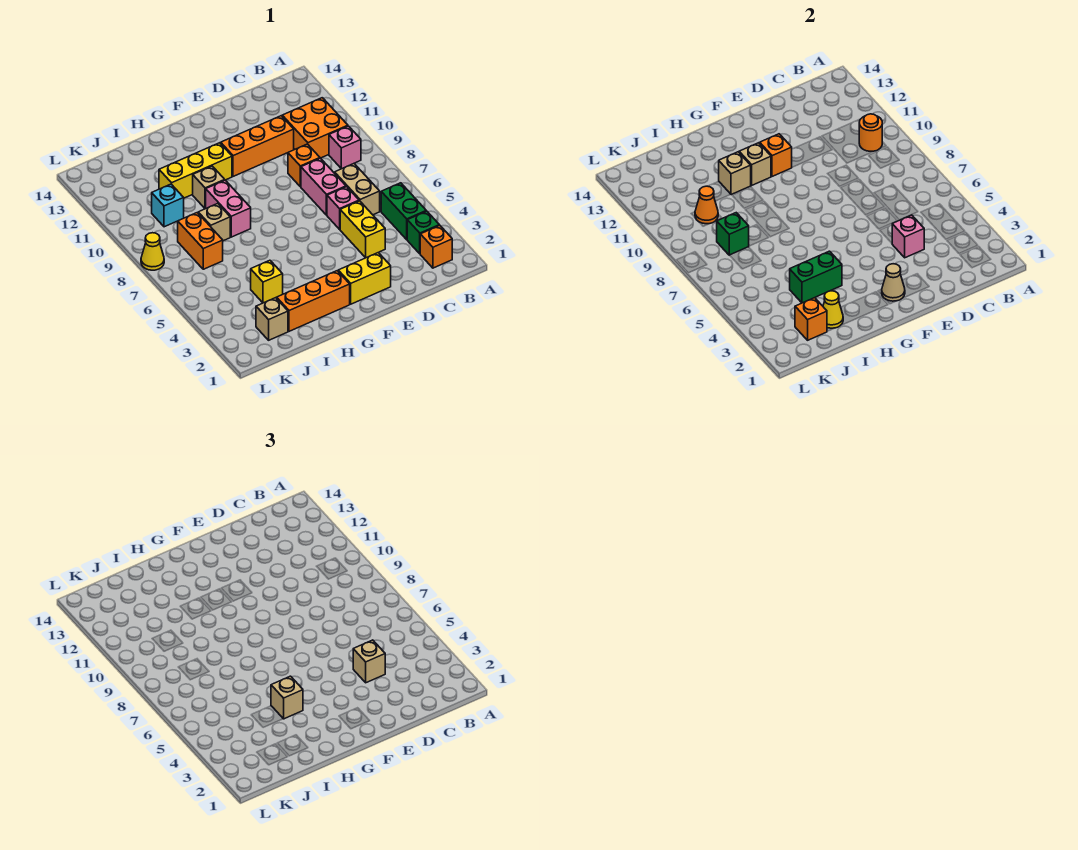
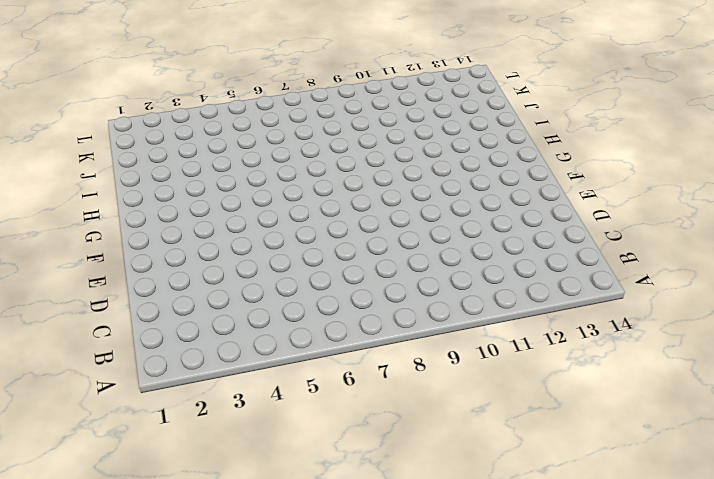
none -> orange brick B2 level 1
none -> green brick B3 level 1
none -> green brick B4:B5 level 1
none -> pink brick B9 level 1

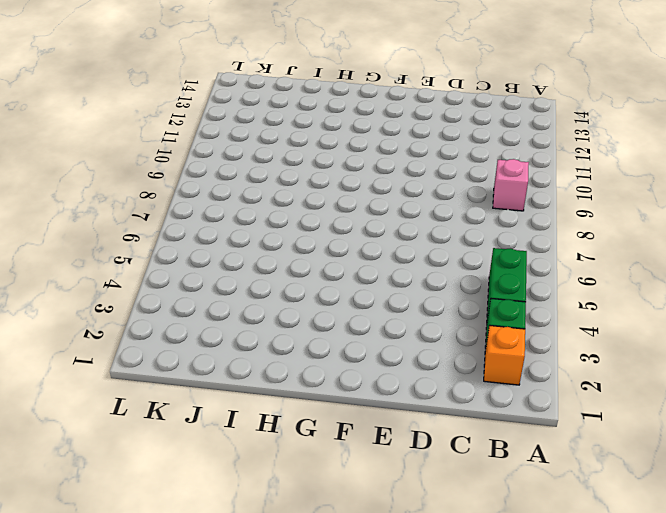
none -> orange brick B10:C11 level 1
none -> tan brick C6:C7 level 1
none -> yellow brick D4:D5 level 1
none -> pink brick D6 level 1

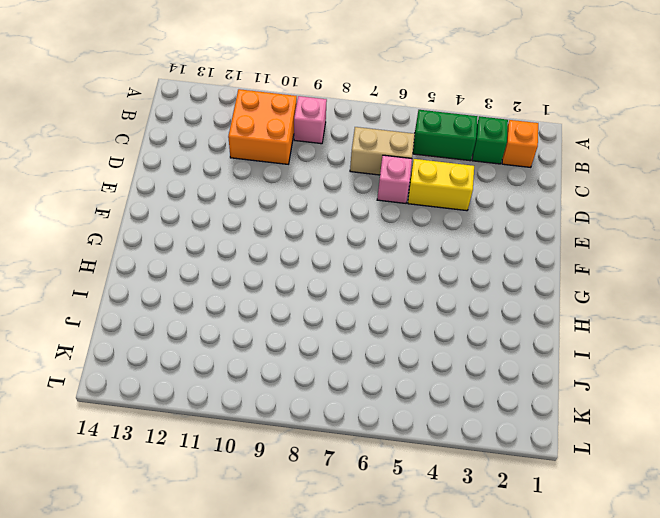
none -> pink brick D7:D8 level 1
none -> orange brick D9 level 1
none -> orange brick D11:F11 level 1
none -> yellow brick E2:F2 level 1

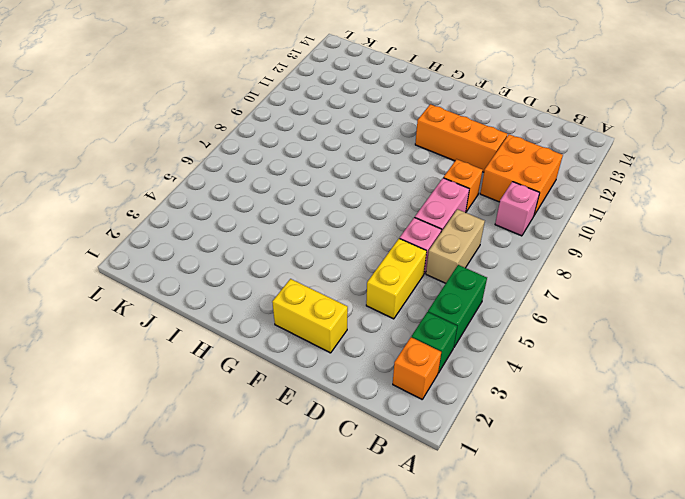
none -> orange brick G2:I2 level 1
none -> yellow brick G11:I11 level 1
none -> pink brick H8:H9 level 1
none -> tan brick H10 level 1

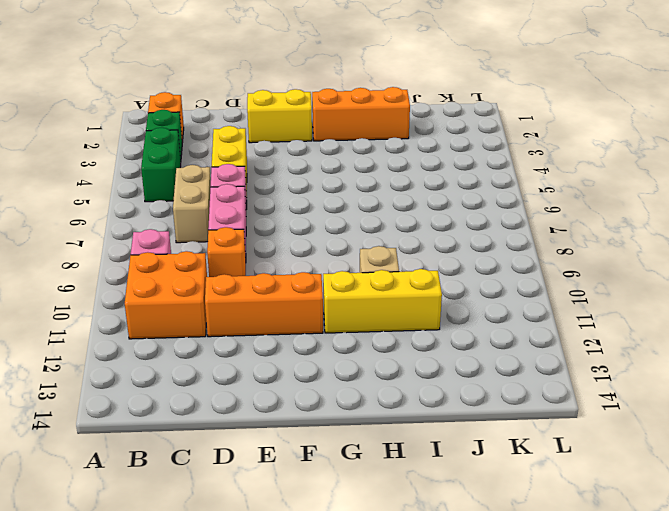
none -> pink brick H8:H9 level 1
none -> yellow brick I4 level 1
none -> tan brick I8 level 1
none -> tan brick J2 level 1

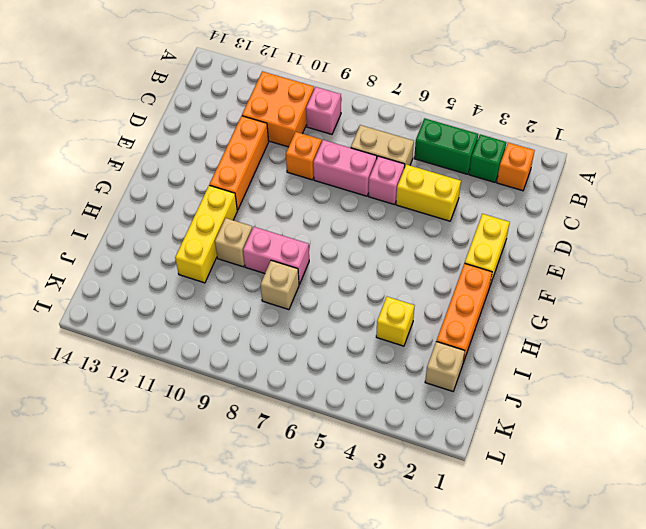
none -> orange brick J7:J8 level 1
none -> cyan brick J10 level 1
none -> yellow cone L8 level 1
none -> orange round brick B10 level 2

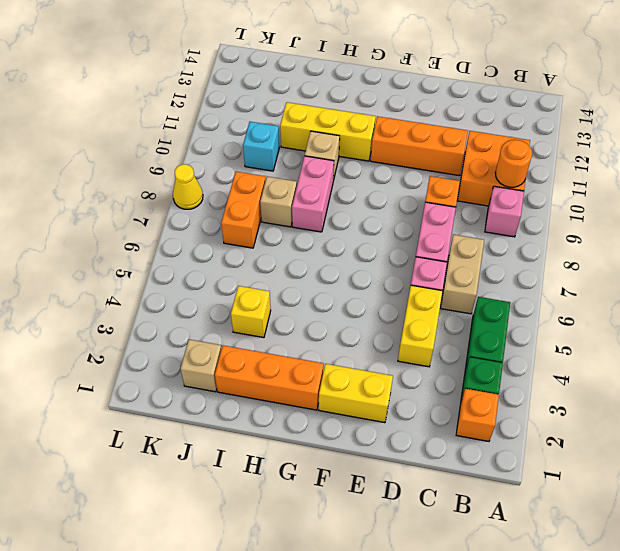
none -> pink brick D4 level 2
none -> tan cone F2 level 2
none -> orange brick F11 level 2
none -> tan brick G11 level 2

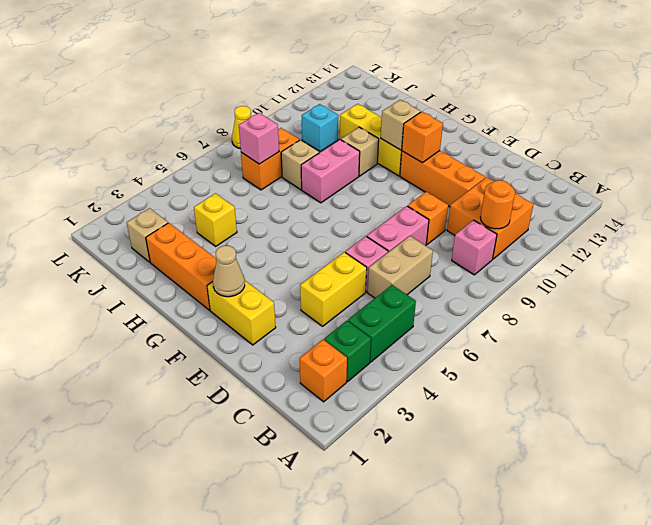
pink brick J7 level 2 -> pink brick D4 level 2
none -> green brick H4:I4 level 2
none -> tan brick H11 level 2
none -> yellow cone I2 level 2
none -> orange brick J2 level 2

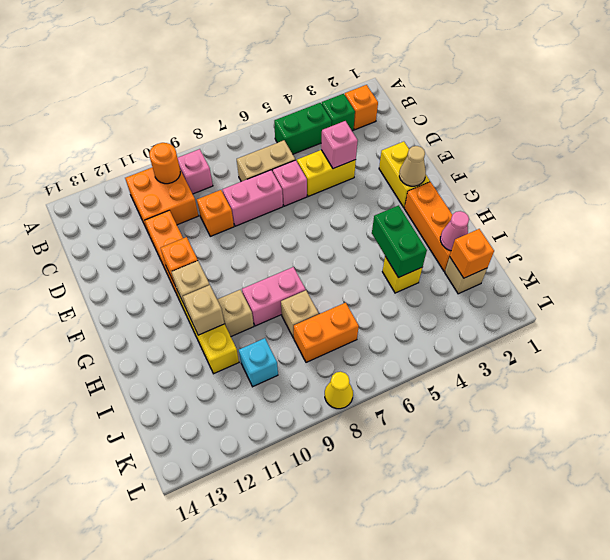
pink cone I2 level 2 -> yellow cone I2 level 2
none -> green brick J8 level 2
none -> orange cone J10 level 2
none -> tan brick D4 level 3
none -> tan brick H4 level 3

